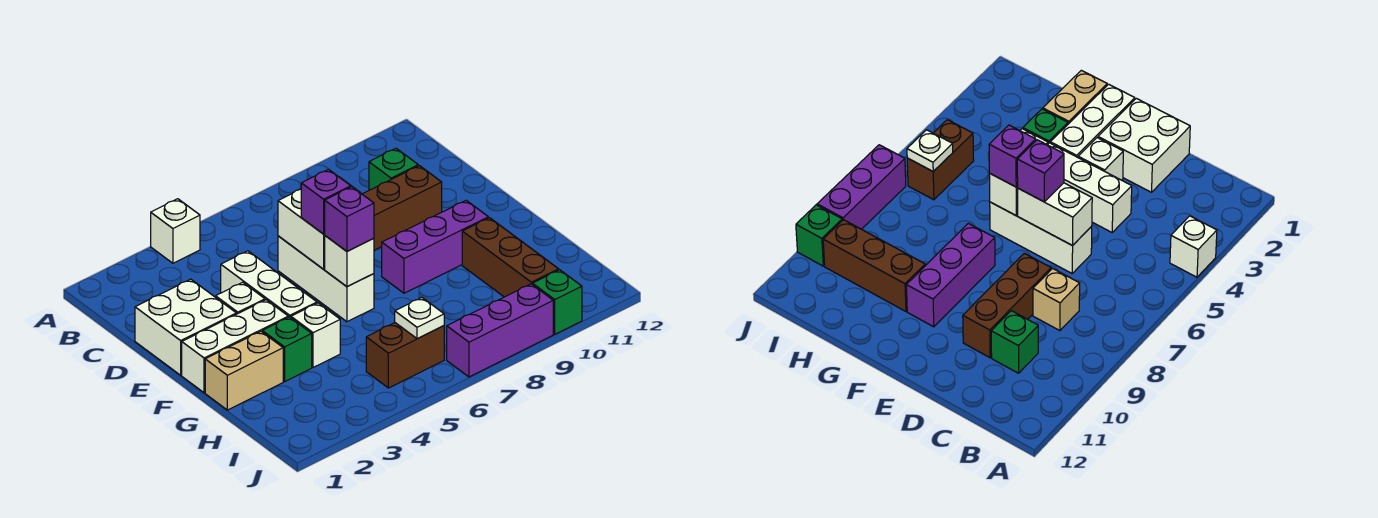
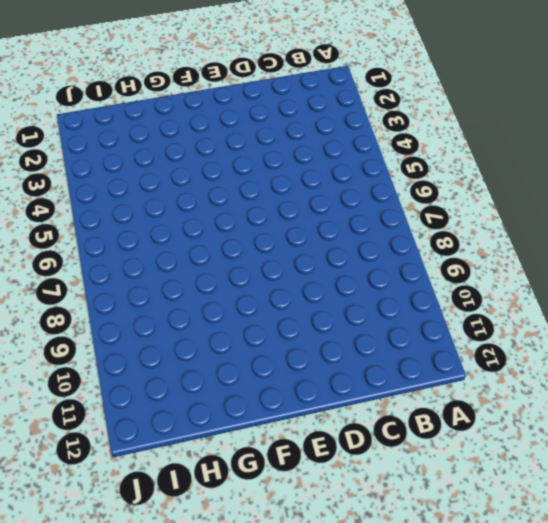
none -> white brick A4 level 1
none -> tan brick C8 level 1
none -> green brick C10 level 1

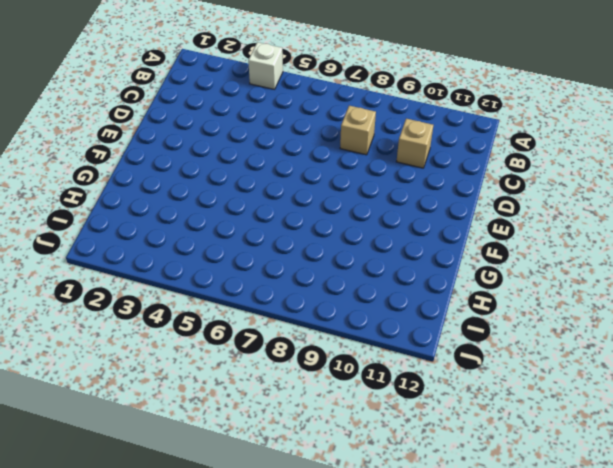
tan brick C10 level 1 -> green brick C10 level 1
none -> white brick D1:E2 level 1
none -> white brick D4:F4 level 1
none -> white brick D6:F6 level 1

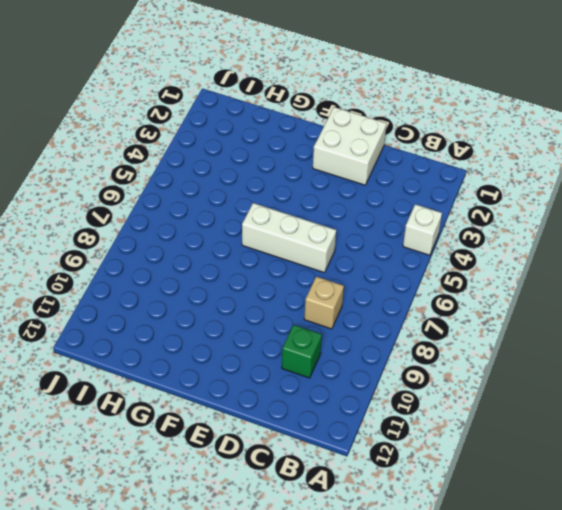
none -> white brick D4:F4 level 1
none -> brown brick D8:D10 level 1
none -> white brick E3 level 1

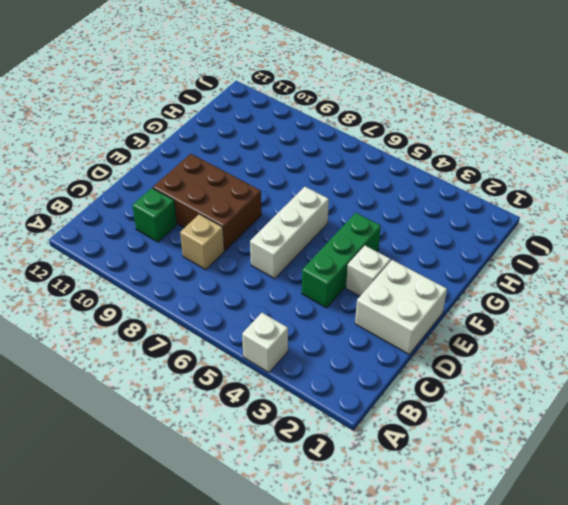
green brick D4:F4 level 1 -> white brick D4:F4 level 1
brown brick D8:E10 level 1 -> brown brick D8:D10 level 1
none -> white brick F1:F3 level 1
none -> purple brick F8:F10 level 1
none -> tan brick G1:G2 level 1

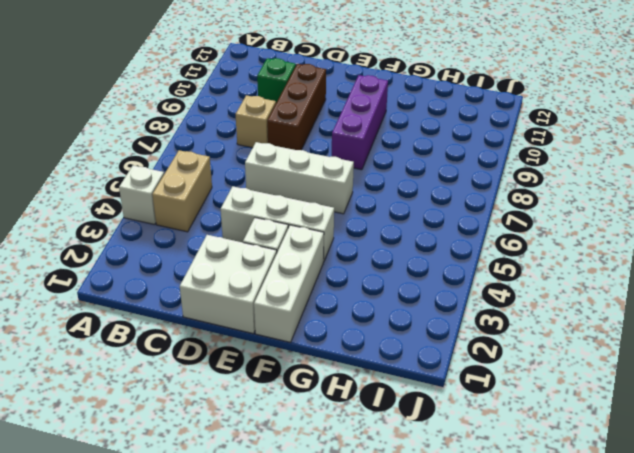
tan brick B4:B5 level 1 -> tan brick G1:G2 level 1
none -> green brick G3 level 1
none -> white brick G4 level 1
none -> brown brick G10:I10 level 1

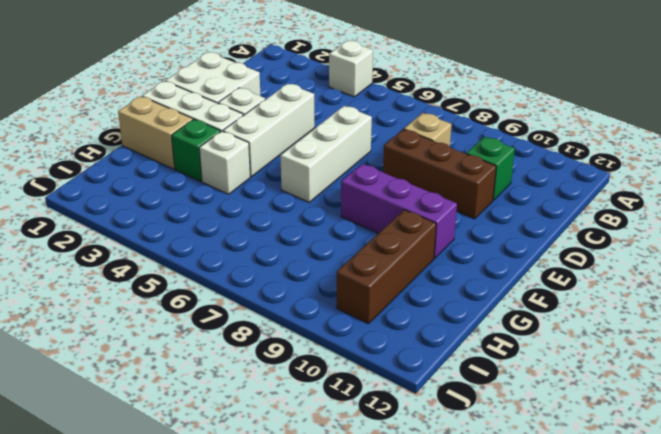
none -> brown brick I5:I6 level 1
none -> purple brick J7:J9 level 1
none -> green brick J10 level 1

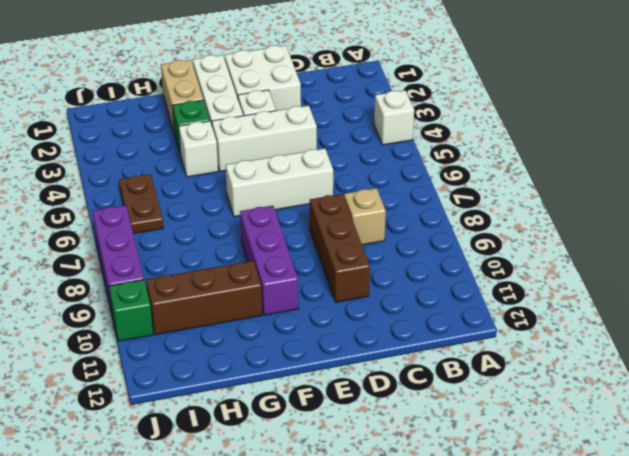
brown plate I5:I6 level 1 -> brown brick I5:I6 level 1
none -> green brick C10 level 1
none -> white brick D6:E6 level 2
none -> white brick F6 level 2

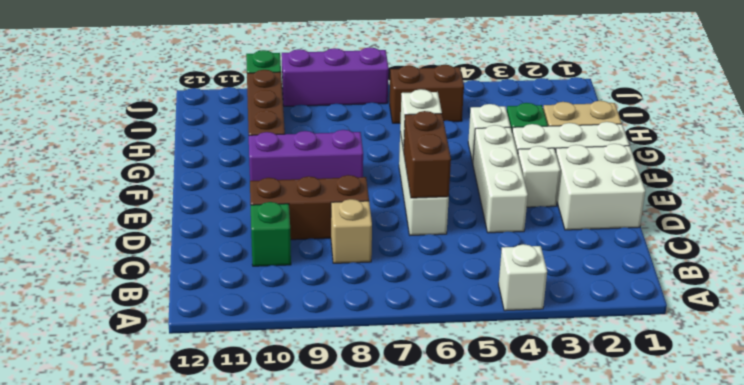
brown brick D6:E6 level 2 -> white brick D6:E6 level 2
none -> white plate I6 level 2
none -> purple brick E6 level 3
none -> purple brick F6 level 3

